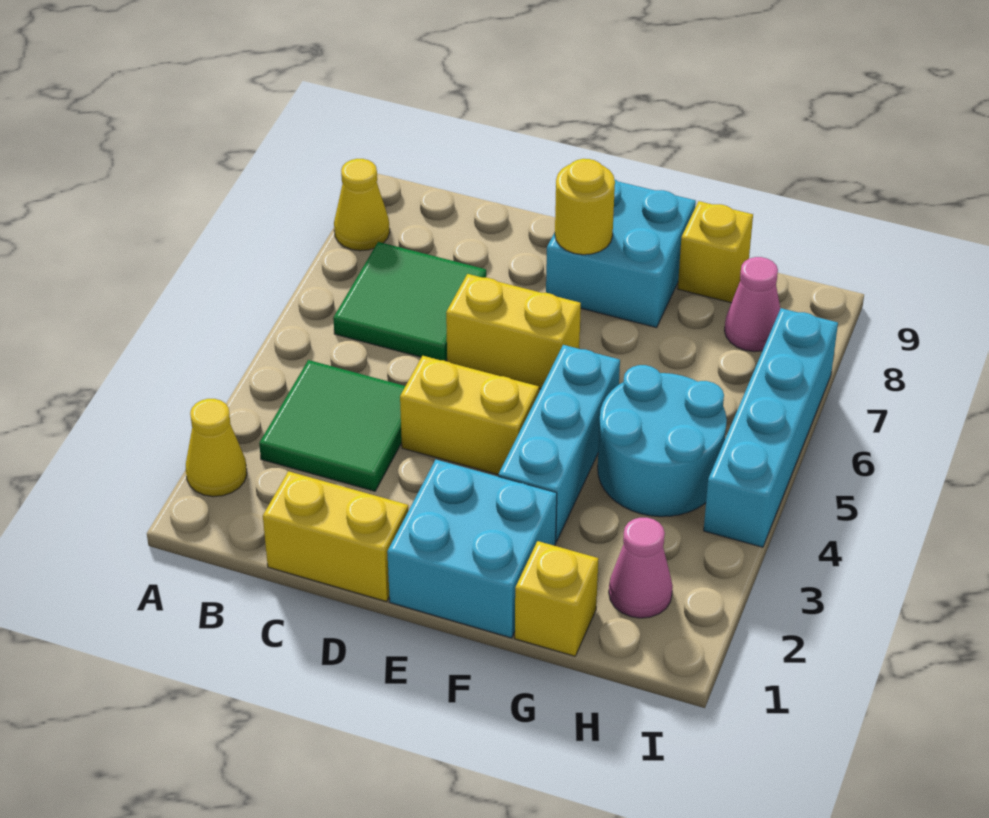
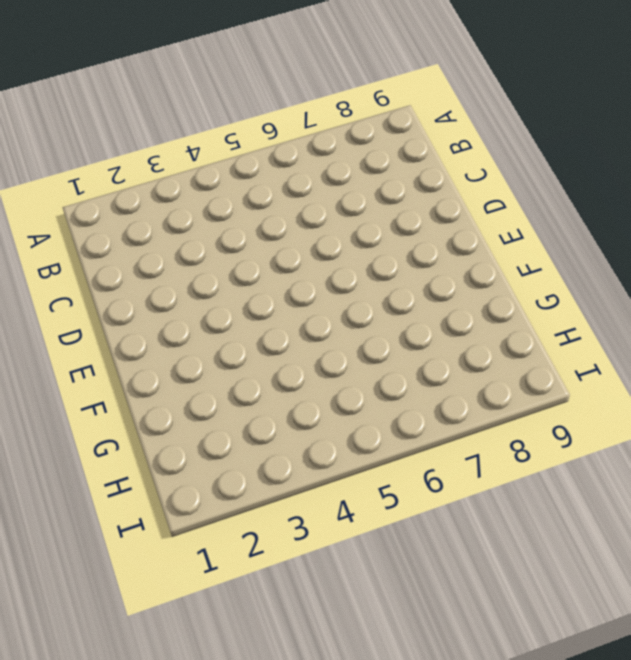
none -> yellow cone A2 level 1
none -> yellow cone A8 level 1
none -> green tile B3:C4 level 1

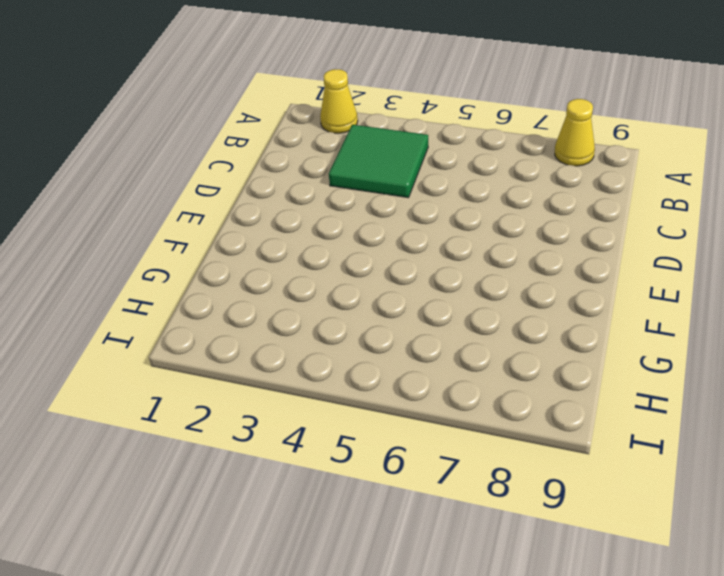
none -> green tile B6:C7 level 1
none -> yellow brick C1:D1 level 1
none -> yellow brick D4:E4 level 1

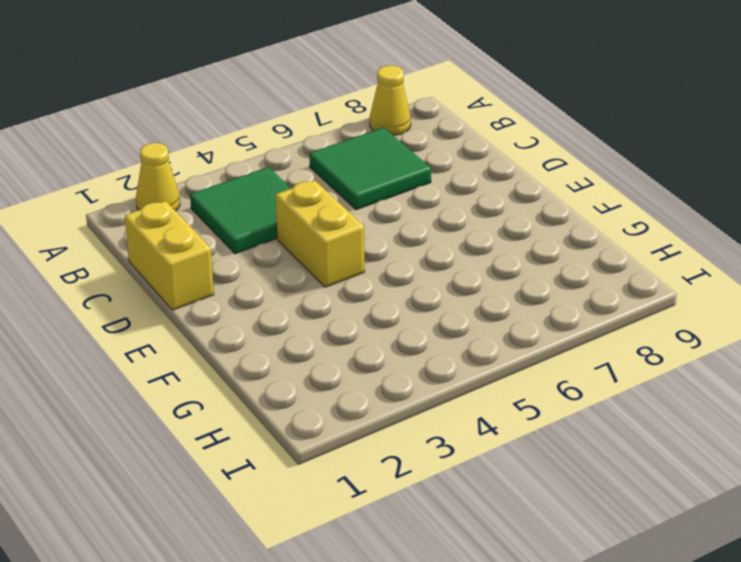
none -> yellow brick D6:E6 level 1
none -> cyan brick E1:F2 level 1
none -> cyan brick E8:F9 level 1

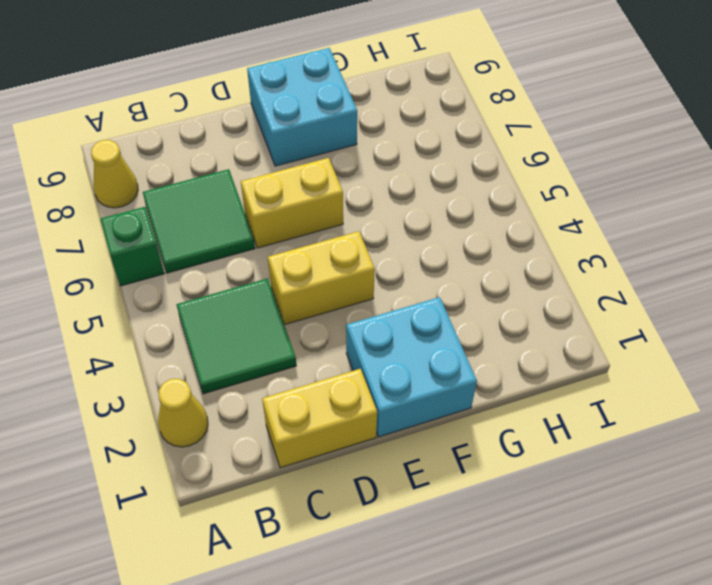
green brick A6 level 1 -> none
none -> cyan brick F3:F5 level 1
none -> yellow brick G1 level 1
none -> cyan round brick G4:H5 level 1

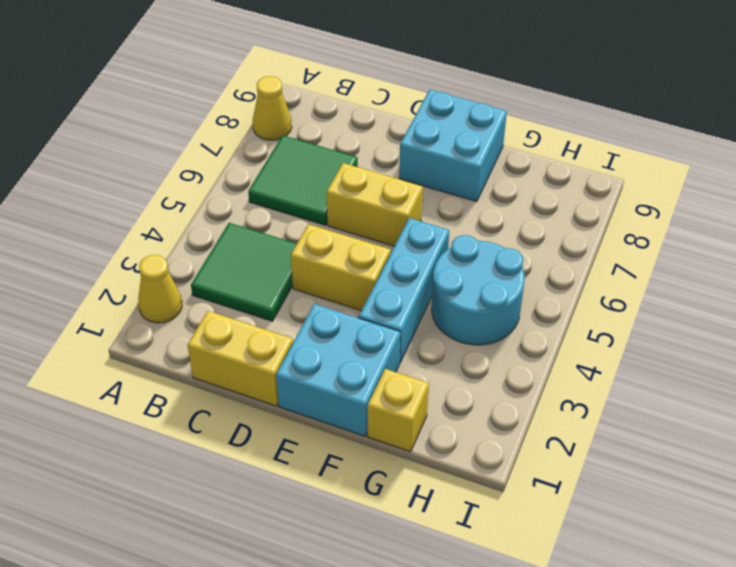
none -> yellow brick G9 level 1
none -> pink cone H2 level 1
none -> pink cone H8 level 1

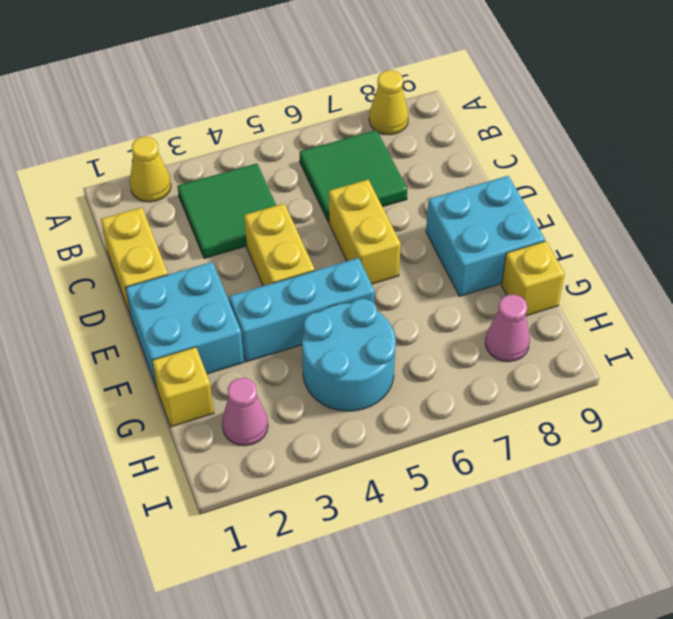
none -> cyan brick I4:I7 level 1
none -> yellow round brick E8 level 2

